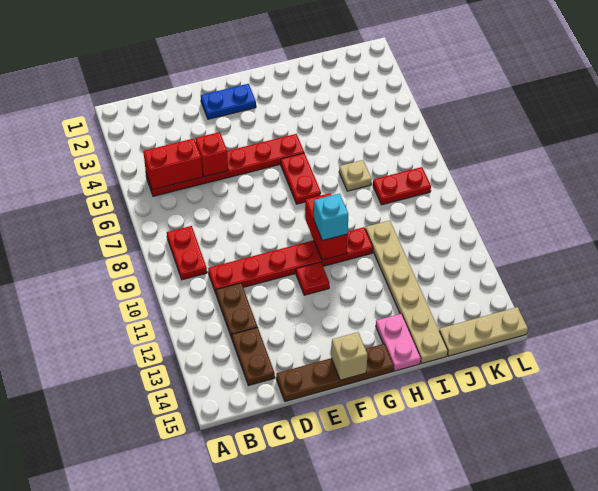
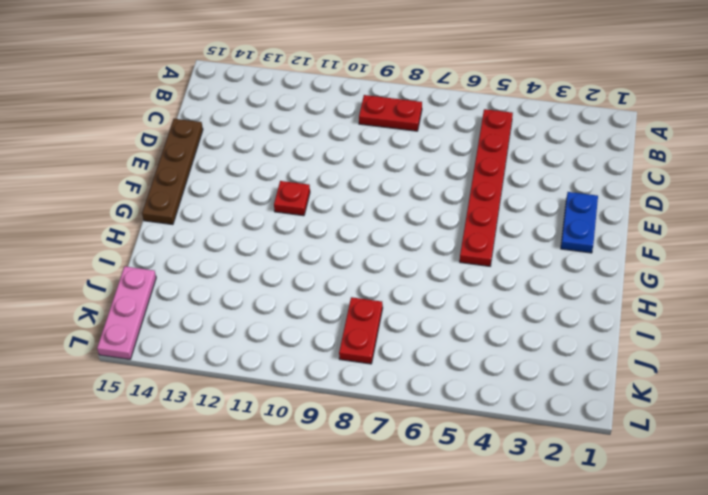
pink plate J15:L15 level 1 -> tan plate J15:L15 level 1
none -> red plate C10:H10 level 1
none -> brown plate C11:C12 level 1
none -> brown plate C13:C14 level 1

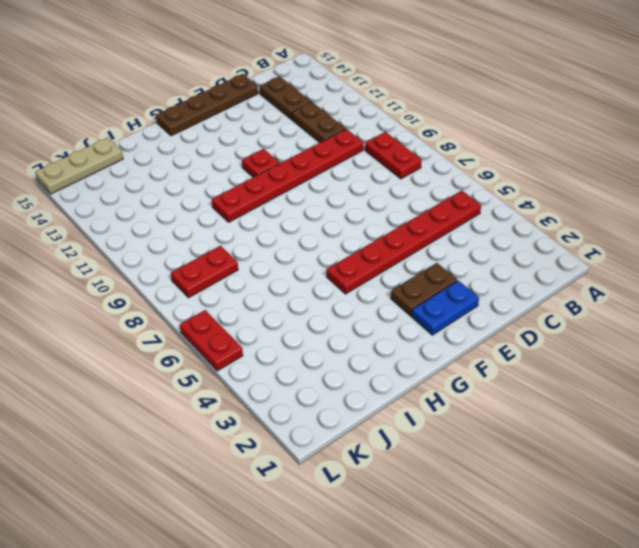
brown plate E3:F3 level 1 -> none
red plate L5:L6 level 1 -> red plate G6:G7 level 1
none -> pink plate H14:H15 level 1
none -> tan plate I7 level 1
none -> tan plate I10:I15 level 1

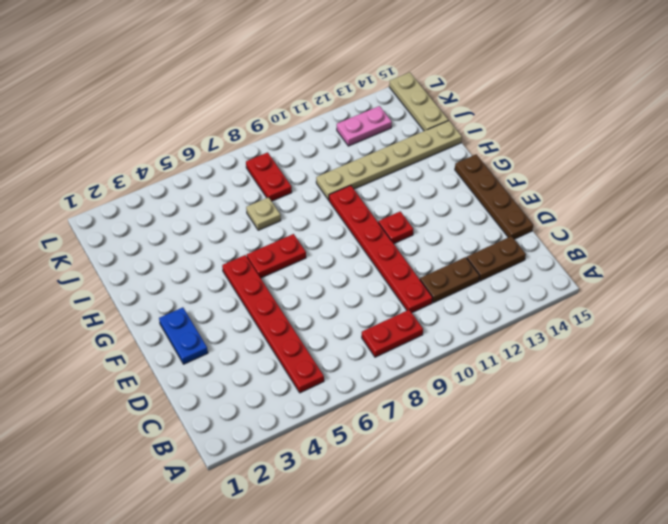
pink plate K12:K13 level 1 -> pink plate H14:H15 level 1
none -> red brick B5:C5 level 2
none -> red brick D5 level 2
none -> tan brick F15 level 2

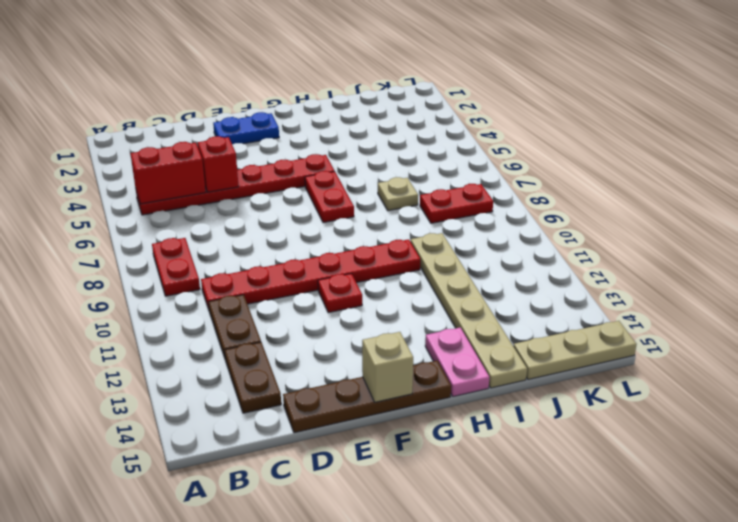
none -> red brick G9:G10 level 2
none -> cyan brick G10 level 3

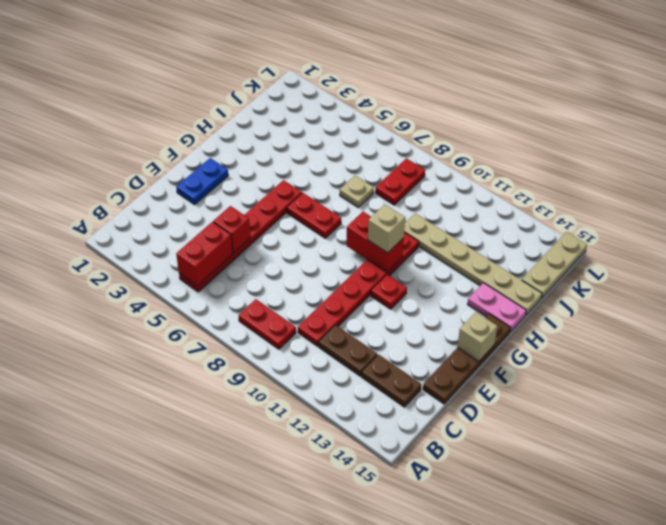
tan brick G10 level 3 -> cyan brick G10 level 3

